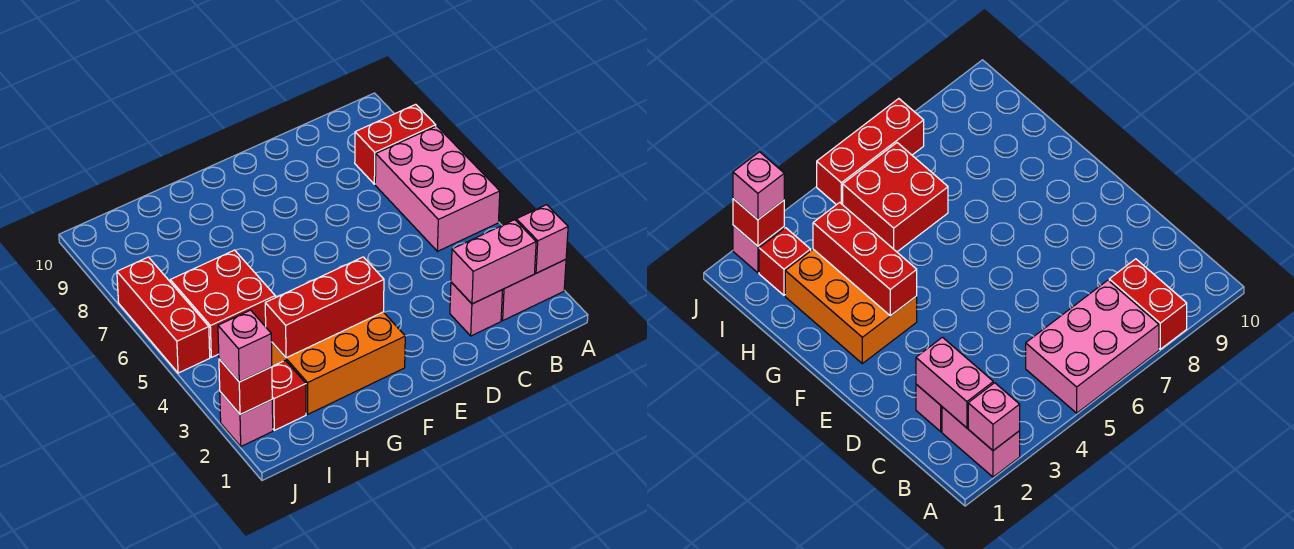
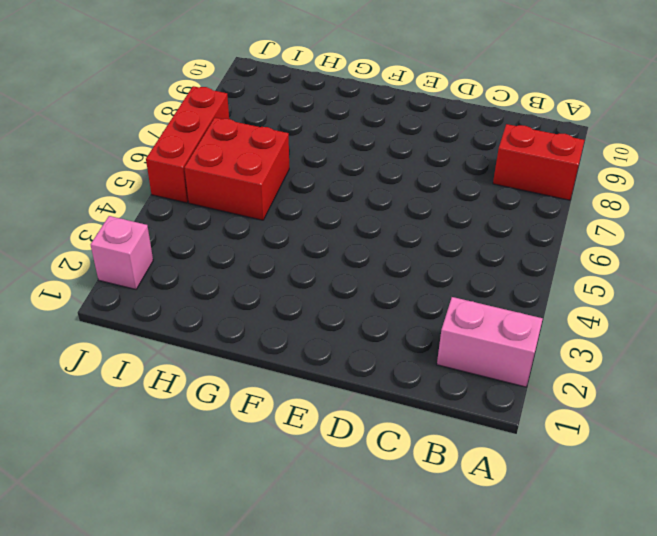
none -> pink brick A5:B7 level 1
none -> pink brick C2 level 1
none -> orange brick F2:H3 level 1

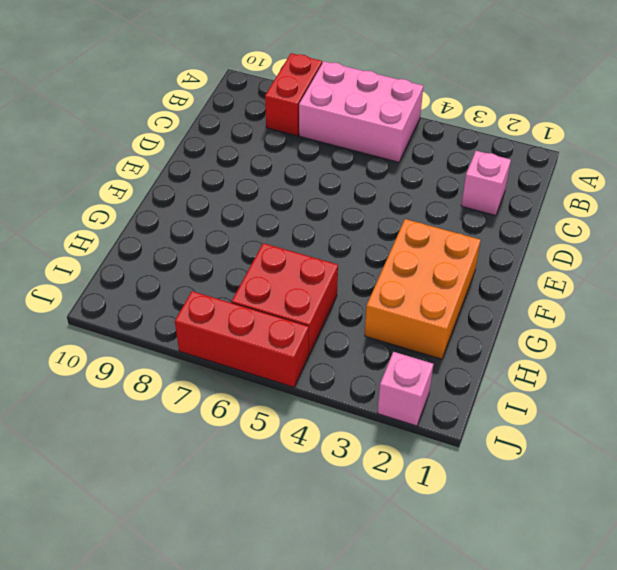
none -> pink brick A2:B2 level 1
none -> red brick I2 level 1
none -> pink brick A2 level 2

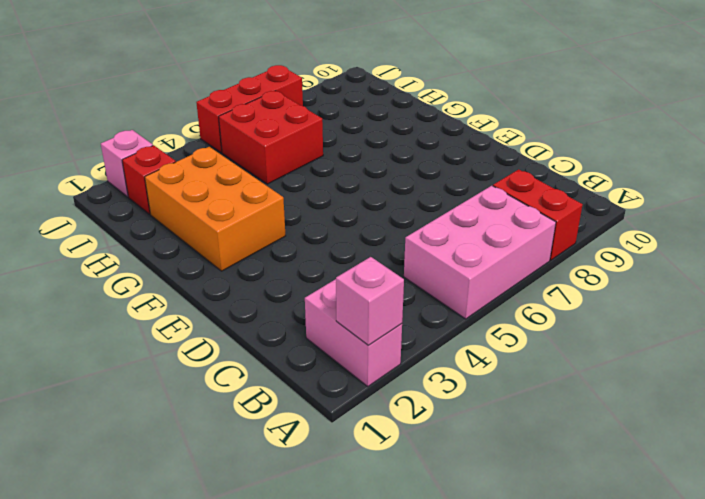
none -> pink brick C2 level 1
none -> pink brick B2:C2 level 2
none -> red brick F3:H3 level 2

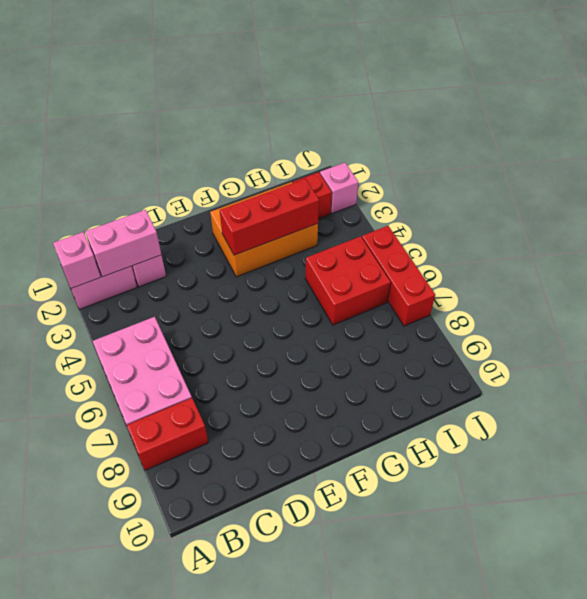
none -> red brick J2 level 2
none -> pink brick J2 level 3

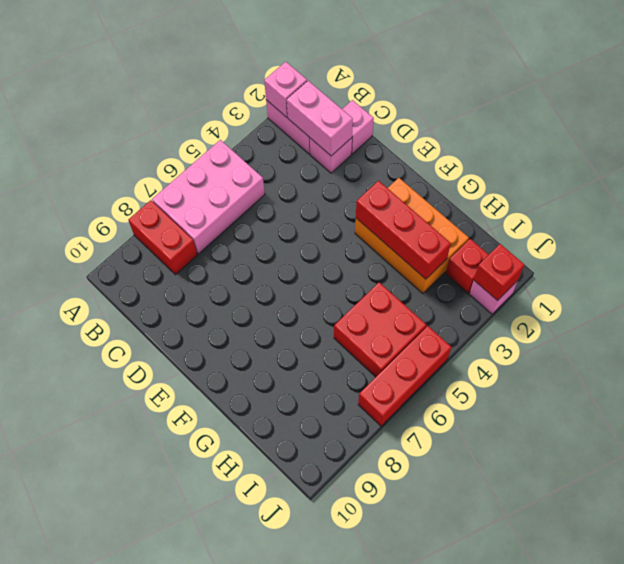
pink brick C1 level 1 -> pink brick J2 level 3

